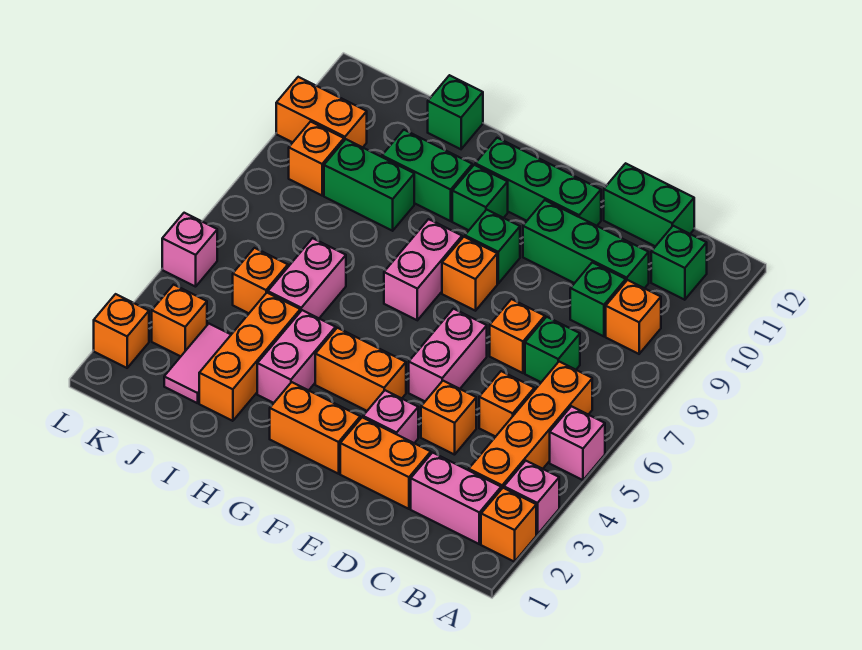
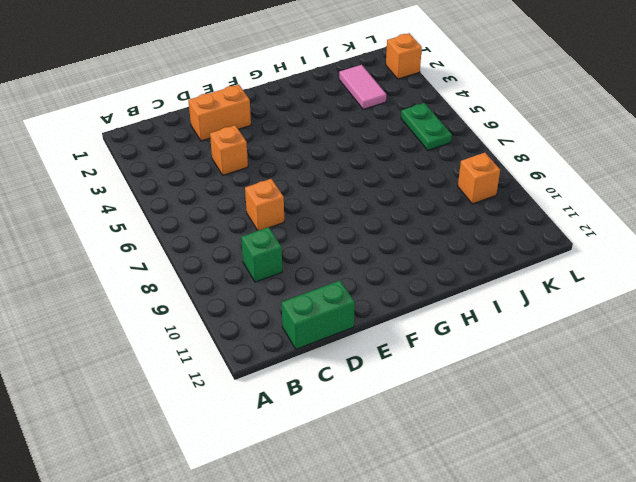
green plate K5:K6 level 1 -> none
none -> orange brick A2 level 1
none -> pink brick A3 level 1
none -> pink brick A5 level 1
none -> pink brick B2:C2 level 1

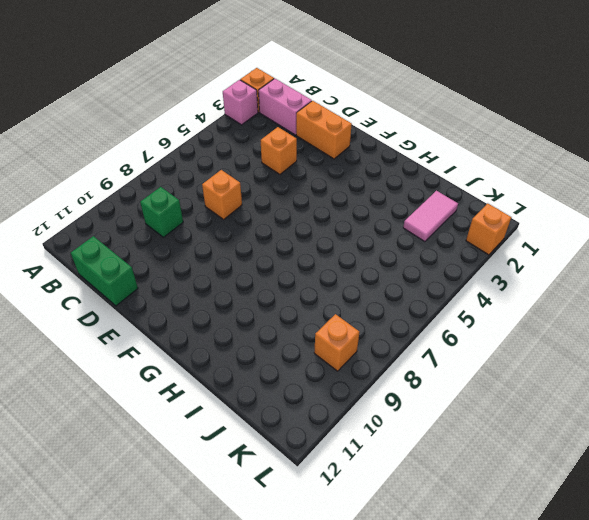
none -> pink brick A5 level 1
none -> orange brick B3:B6 level 1
none -> orange brick B9 level 1
none -> green brick B11 level 1

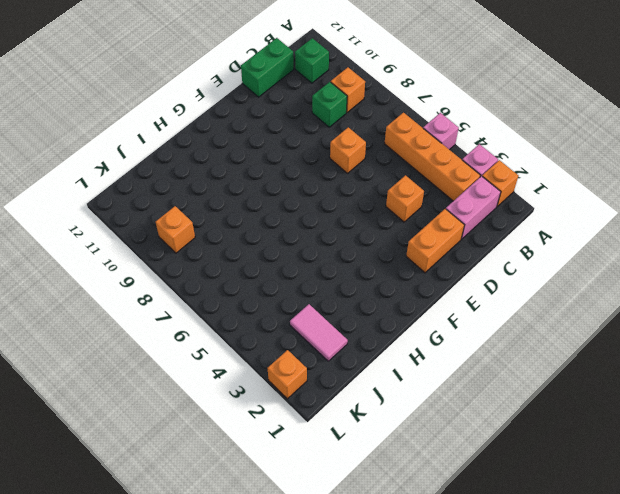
none -> orange brick C5 level 1
none -> green brick C7 level 1
none -> green brick C10:E10 level 1
none -> pink brick E3 level 1

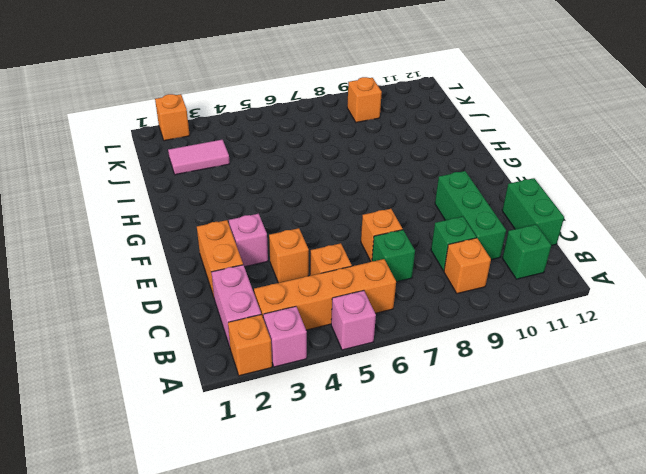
none -> pink brick E5:E6 level 1
none -> green brick E11:G11 level 1
none -> orange brick F2:G2 level 1
none -> orange brick F4:G4 level 1

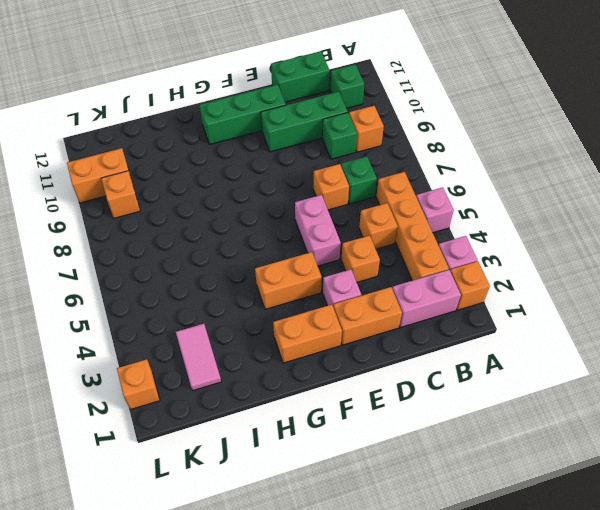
none -> orange brick F8 level 1
none -> green brick F9 level 1
none -> pink brick G7:G8 level 1
none -> green brick G10 level 1

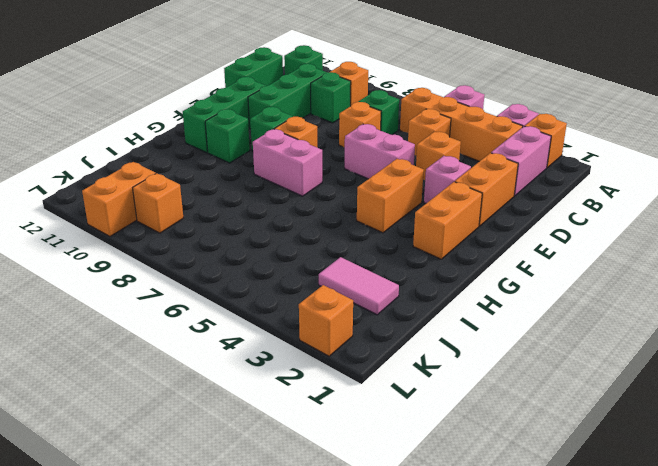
none -> pink brick H3:H4 level 1
none -> green brick H10:I10 level 1
none -> orange brick I2:I4 level 1
none -> pink brick I5:I6 level 1

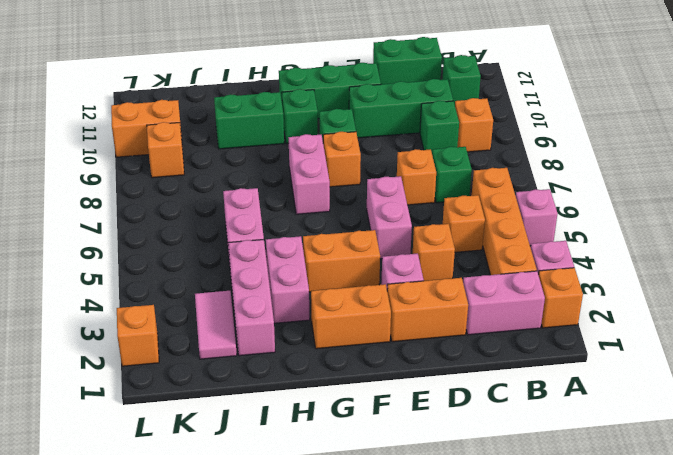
pink brick I2:I4 level 1 -> orange brick I2:I4 level 1
none -> green brick I9:J9 level 1
none -> green brick I12 level 1
none -> orange brick J5 level 1
none -> orange brick K3 level 1

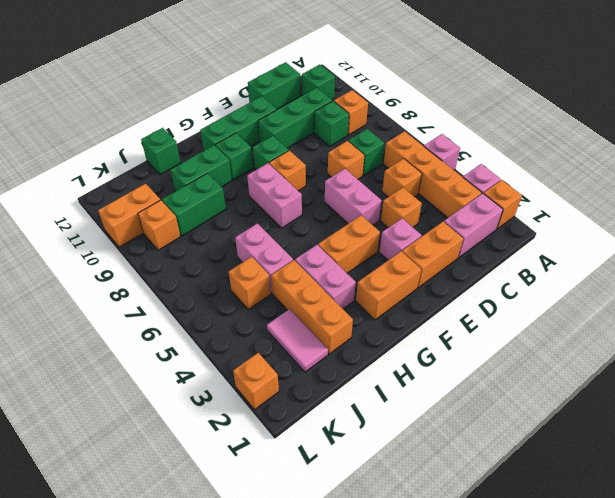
none -> orange brick K3 level 1
none -> pink brick L5 level 1

